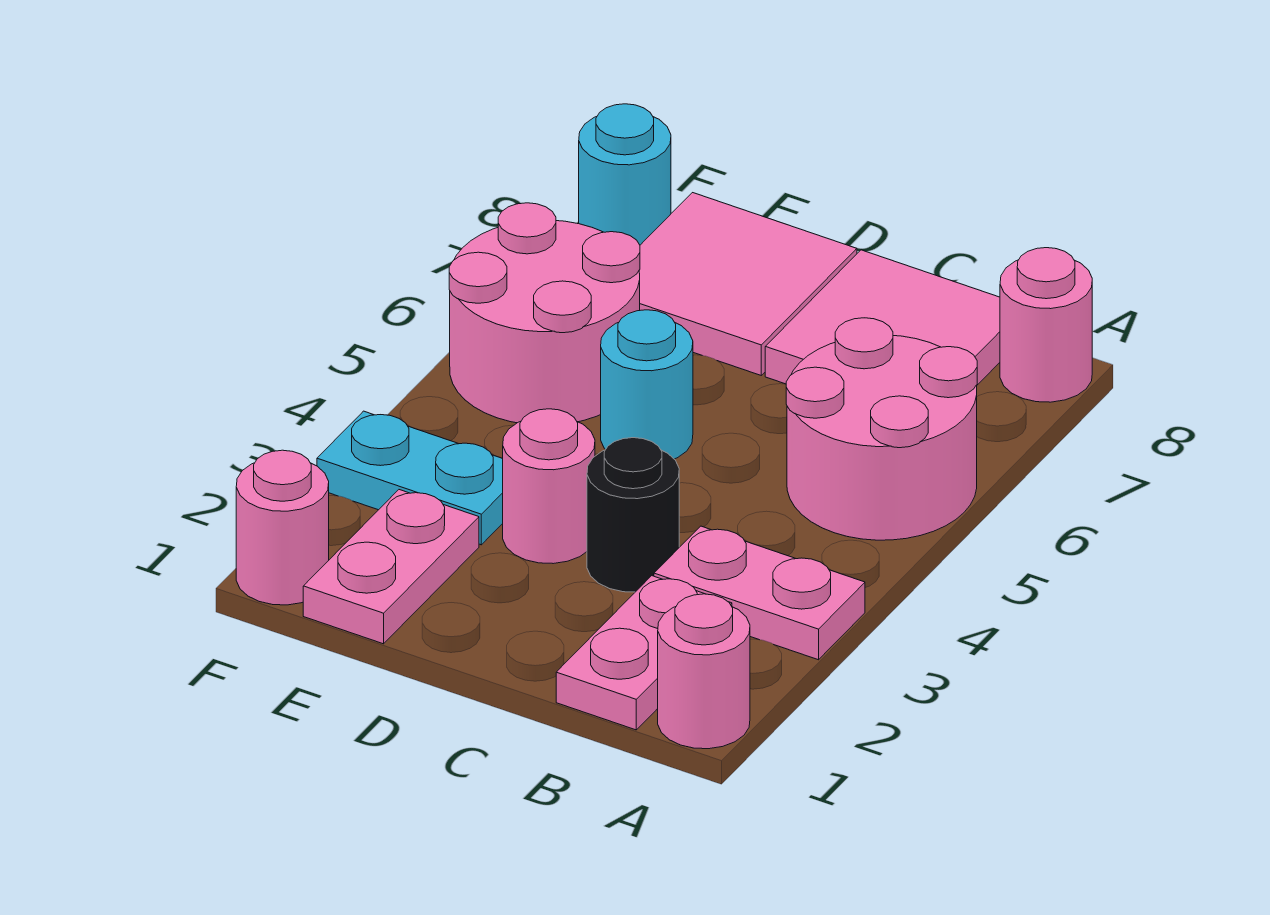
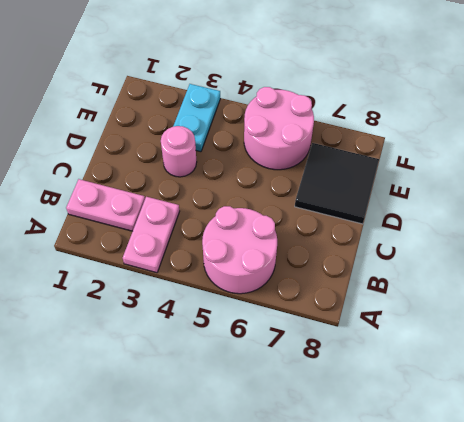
black tile D7:E8 level 1 -> pink tile D7:E8 level 1
none -> pink round brick A1 level 1
none -> pink round brick A8 level 1
none -> pink tile B7:C8 level 1

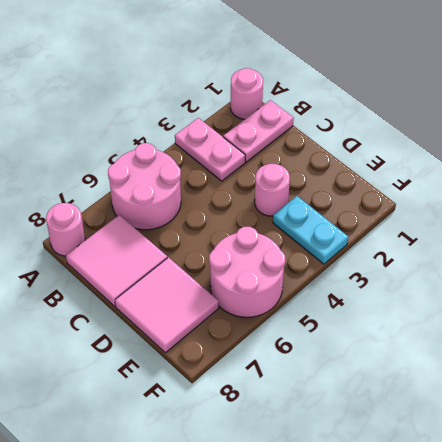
none -> black round brick C3 level 1
none -> cyan round brick D5 level 1
none -> pink plate E1:E2 level 1

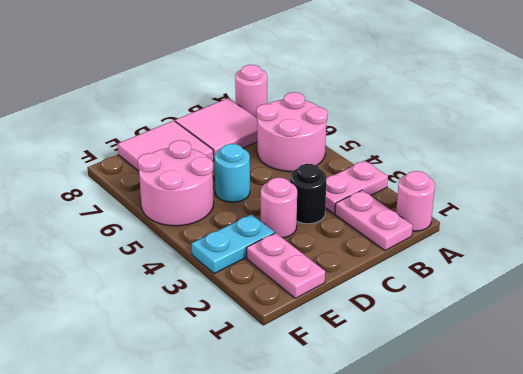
none -> pink round brick F1 level 1
none -> cyan round brick F8 level 1

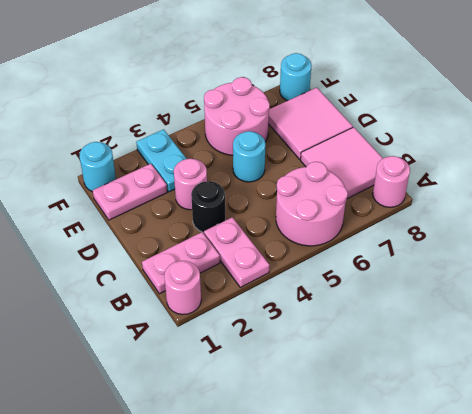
cyan round brick F1 level 1 -> pink round brick F1 level 1

